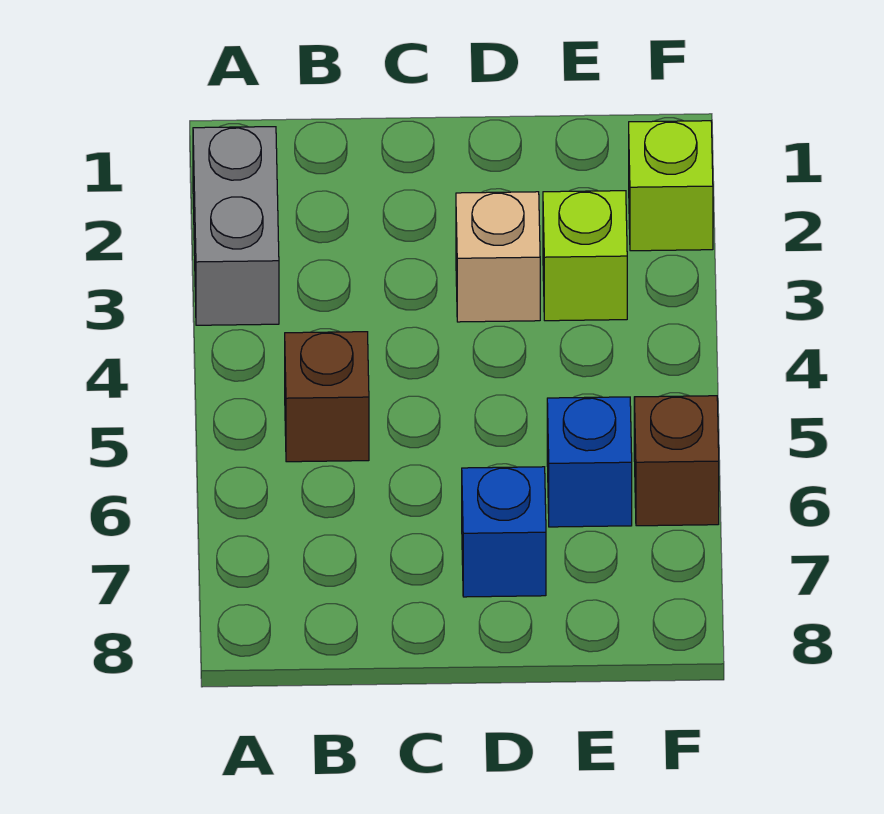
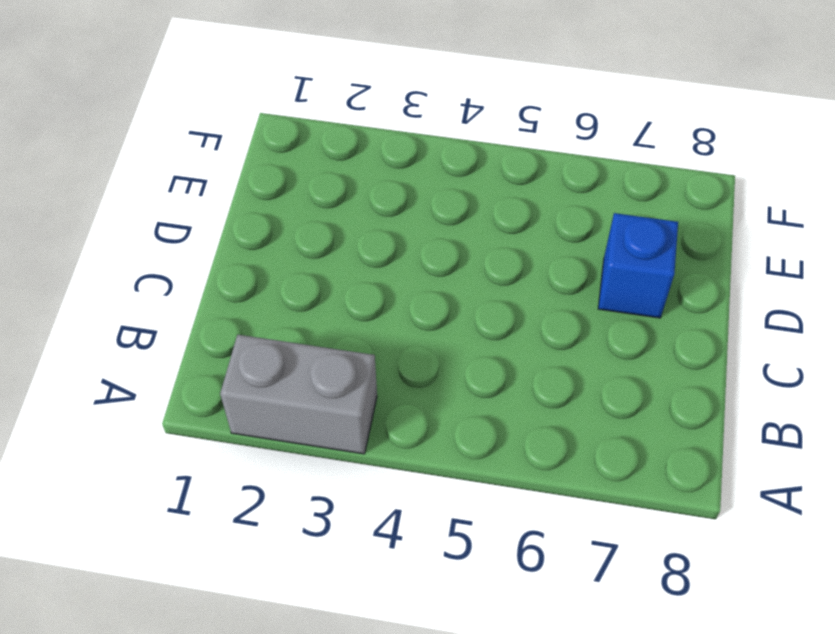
none -> brown brick B5 level 1
none -> tan brick D3 level 1

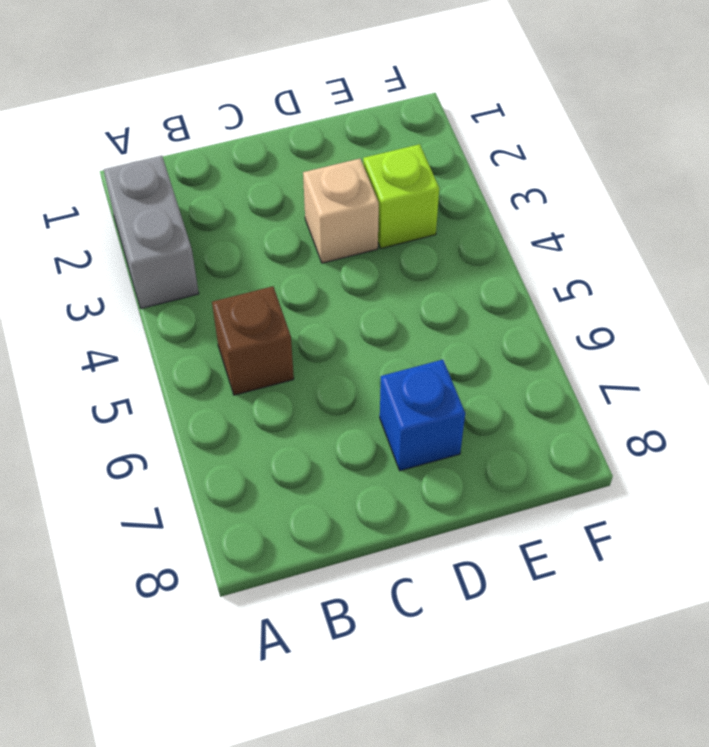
none -> blue brick E6 level 1
none -> lime brick F2 level 1

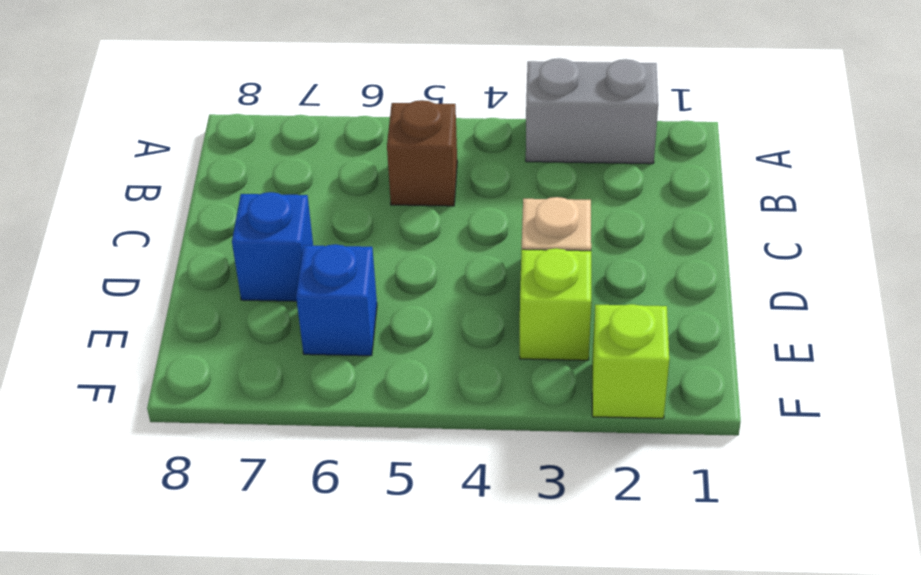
none -> brown brick F6 level 1

